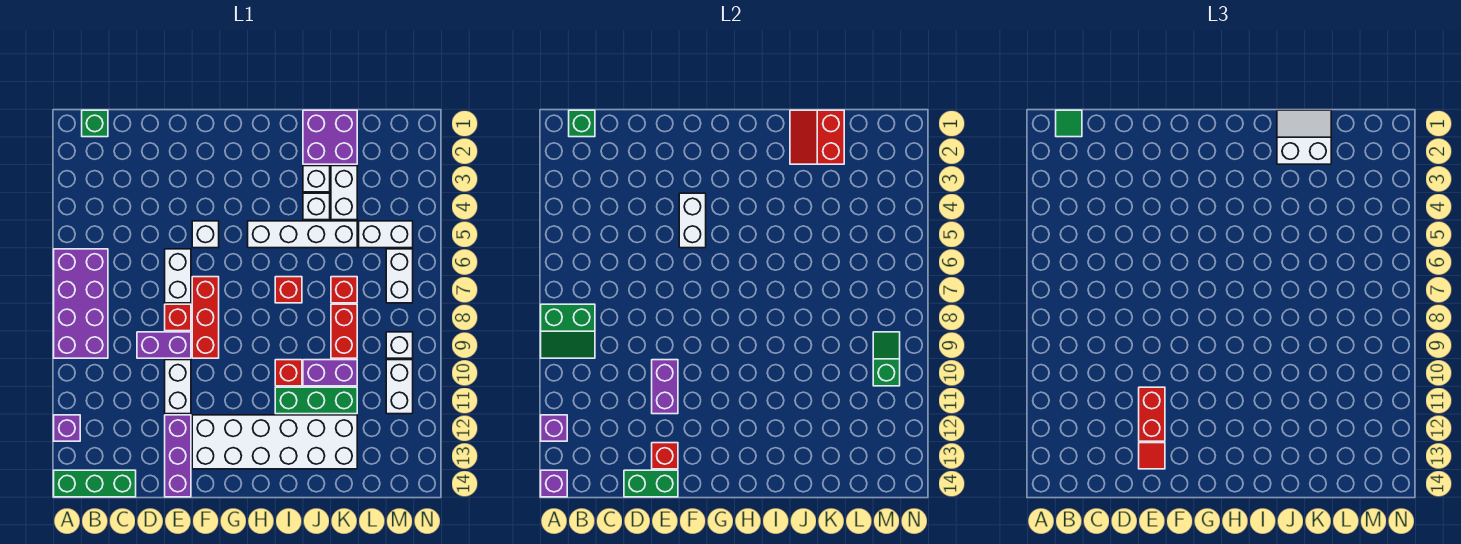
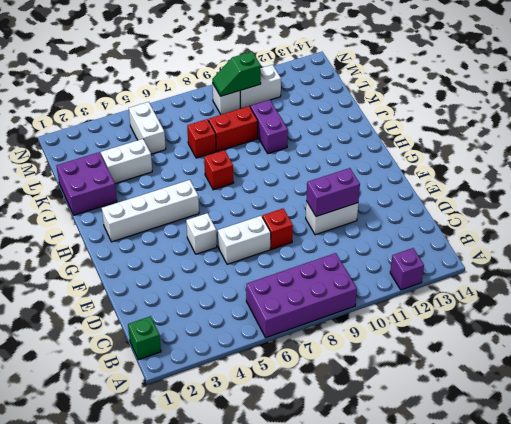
white brick H2:H5 level 1 -> white brick H5:K5 level 1
none -> green brick A14:C14 level 1
none -> purple brick D9:E9 level 1
none -> purple brick E12:E14 level 1
none -> red brick F7:F9 level 1

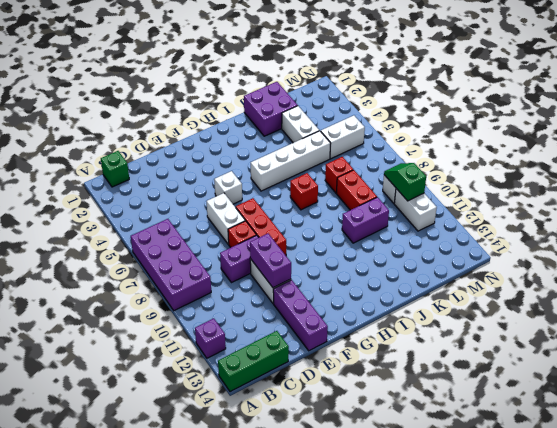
none -> white brick F12:K13 level 1
none -> red brick I10 level 1
none -> green brick I11:K11 level 1
none -> white brick J3 level 1

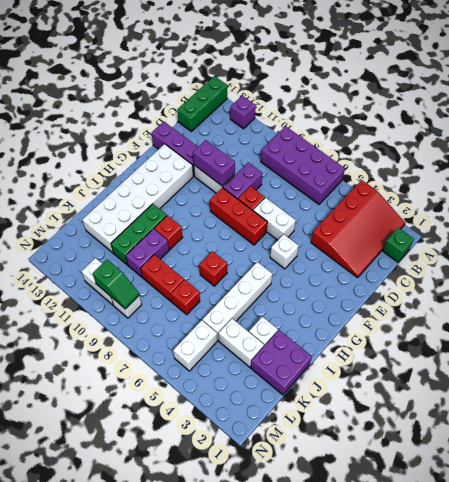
red slope A2:D4 level 1 top 4 -> none
none -> white brick J4 level 1
none -> white brick M6:M7 level 1
none -> green slope A8:B9 level 2 top 8
none -> purple brick A12 level 2

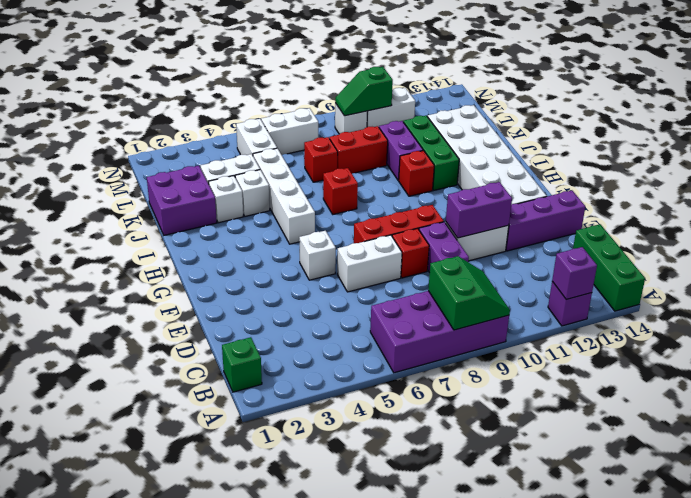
none -> purple brick A14 level 2
none -> green brick B1 level 2
none -> green brick D14:E14 level 2
none -> red brick E13 level 2

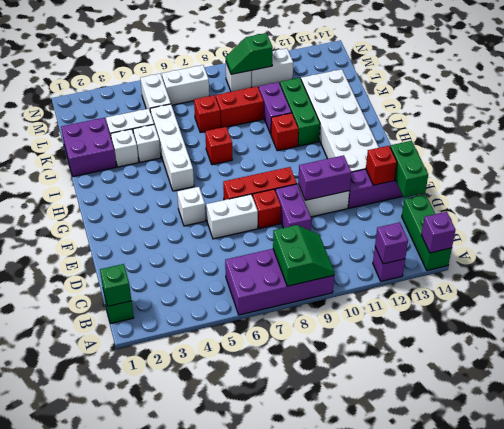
none -> white brick F4:F5 level 2
none -> red slope J1:K2 level 2 top K
none -> green tile B1 level 3
none -> red brick E11:E12 level 3

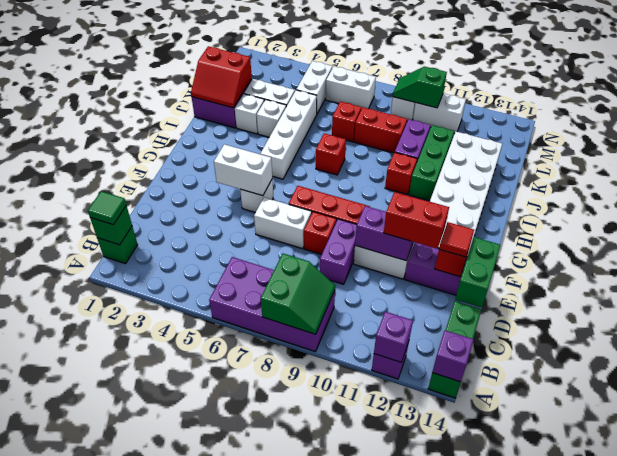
none -> white slope J1:K2 level 3 top 2

